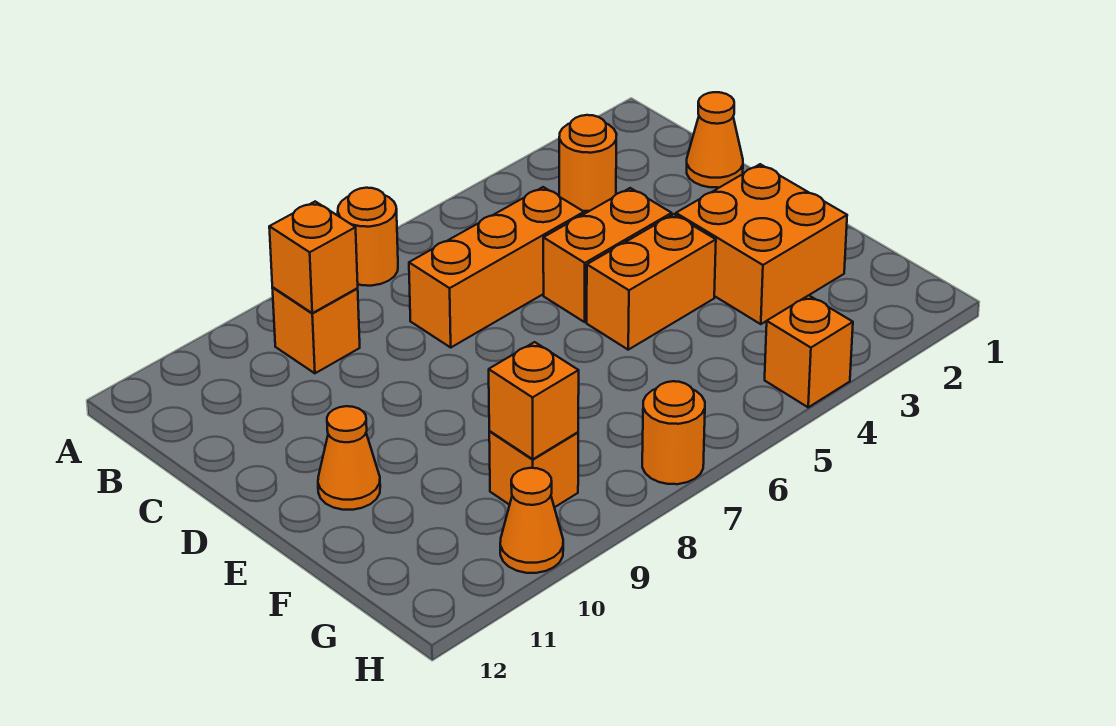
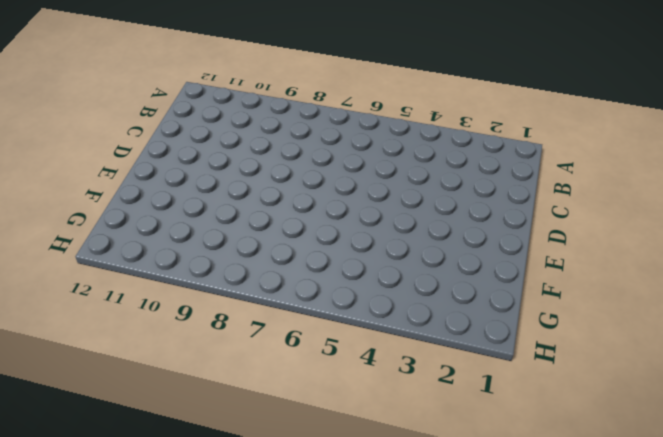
none -> orange round brick A7 level 1
none -> orange round brick B3 level 1
none -> orange brick B9 level 1

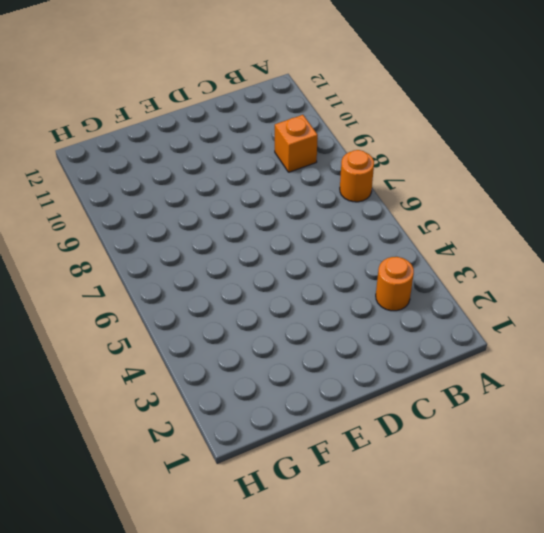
none -> orange cone C1 level 1
none -> orange brick C5:C7 level 1
none -> orange brick D4:D5 level 1

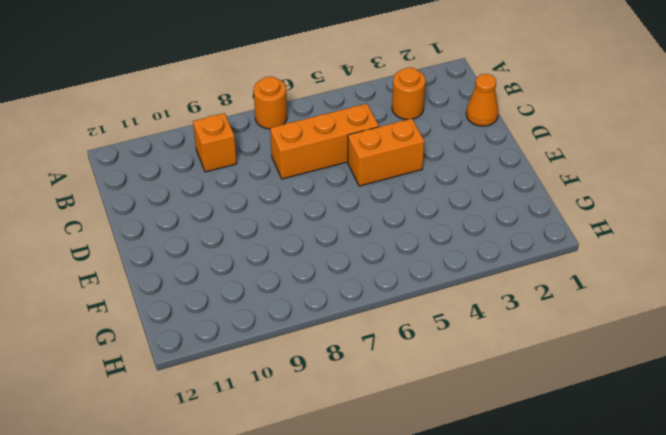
none -> orange brick E2:F3 level 1
none -> orange brick E4:E5 level 1
none -> orange cone E11 level 1

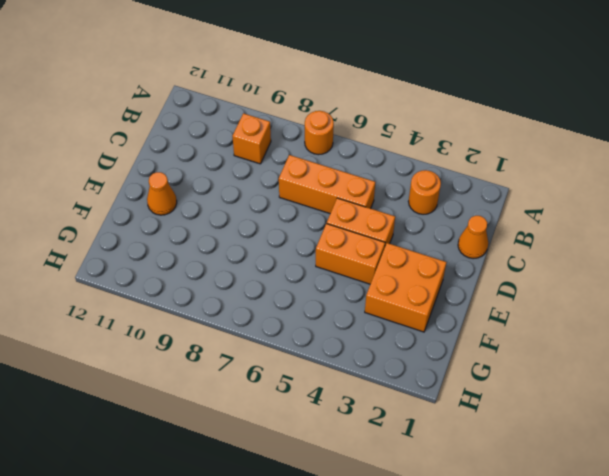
none -> orange brick G9 level 1
none -> orange brick H4 level 1
none -> orange round brick H7 level 1

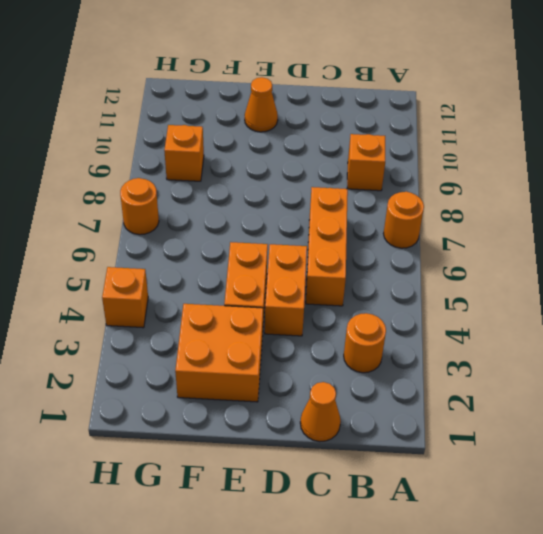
none -> orange cone H10 level 1
none -> orange brick B9 level 2
none -> orange brick G9 level 2

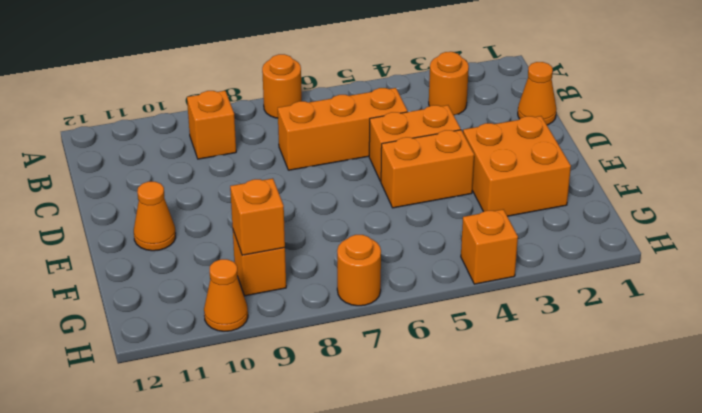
none -> orange brick B9 level 2

